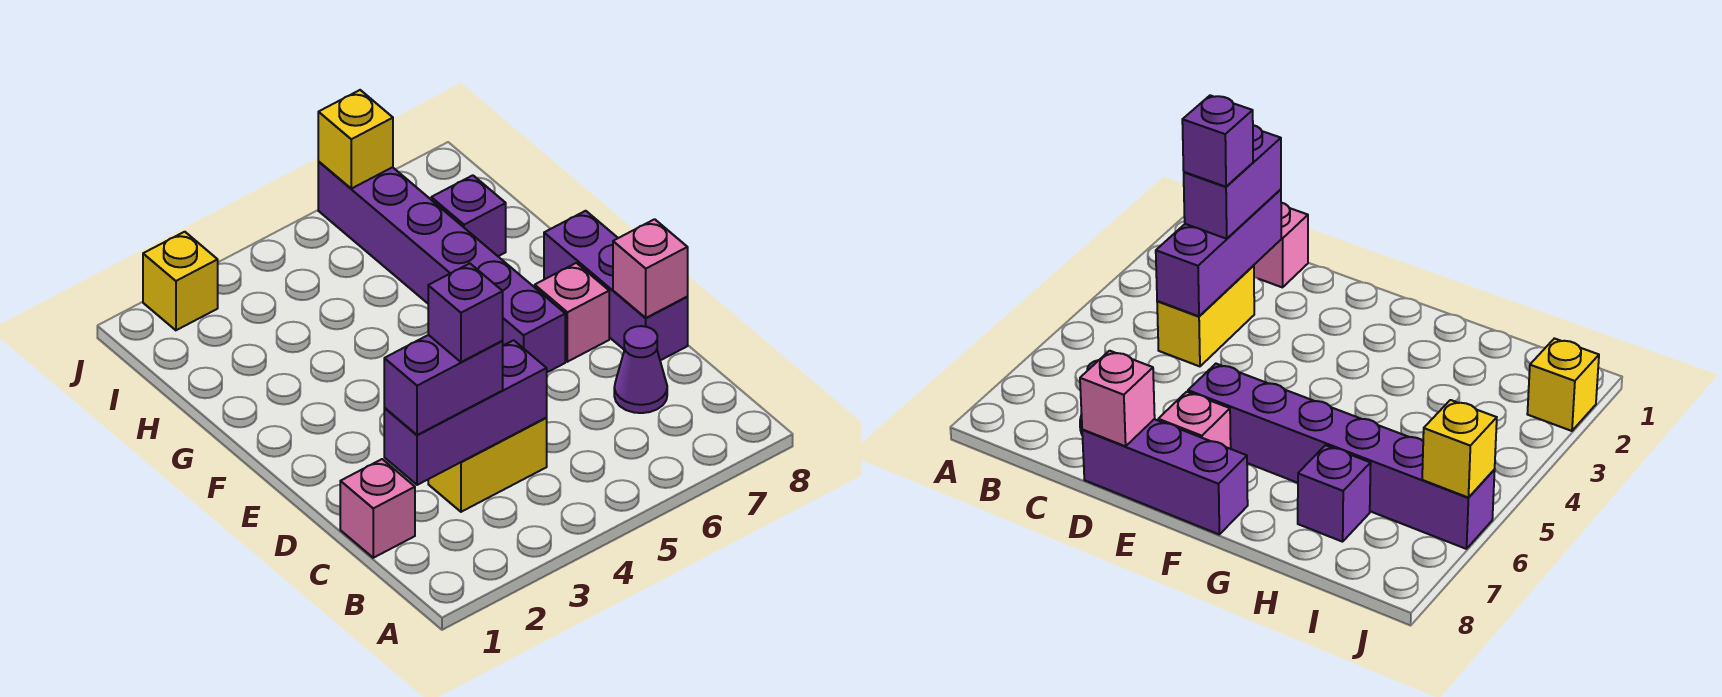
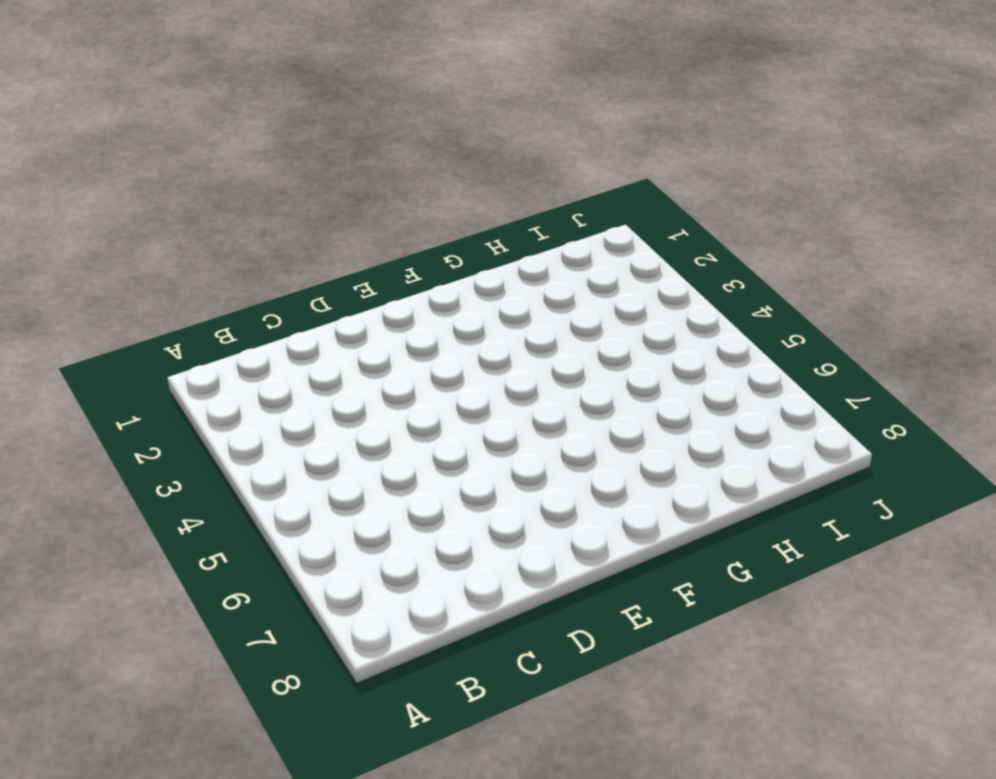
none -> pink brick C1 level 1
none -> yellow brick C3:C4 level 1
none -> purple cone C7 level 1

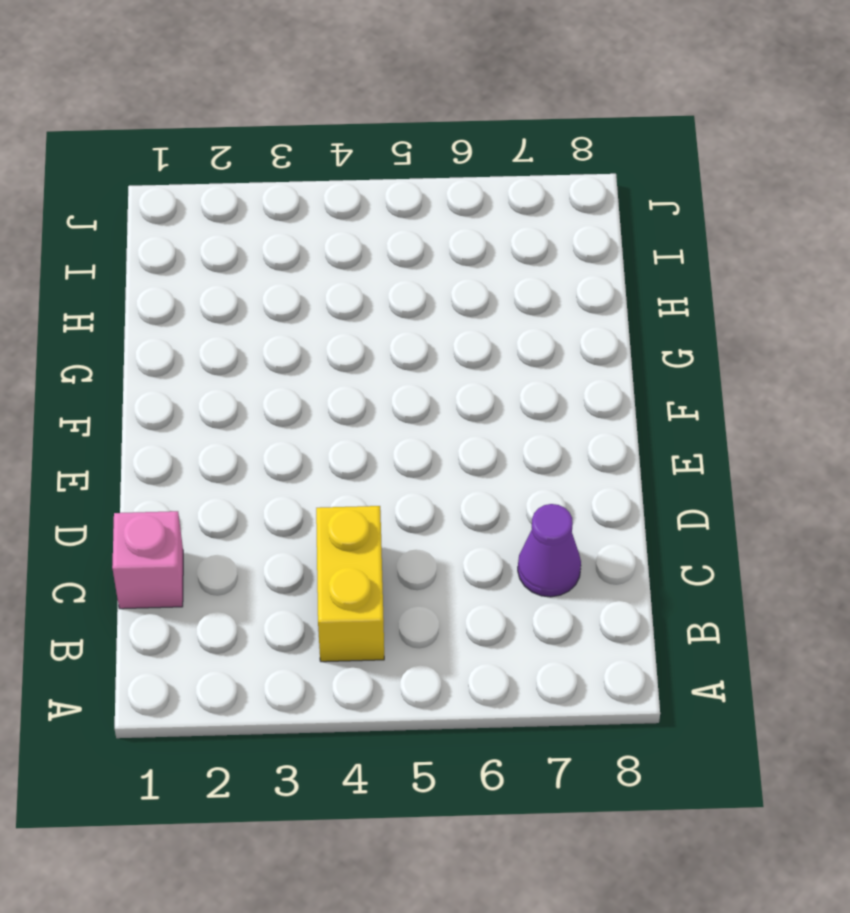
yellow brick B4:C4 level 1 -> yellow brick C3:C4 level 1
none -> purple brick D8:F8 level 1
none -> purple brick E6:J6 level 1
none -> pink brick E7 level 1

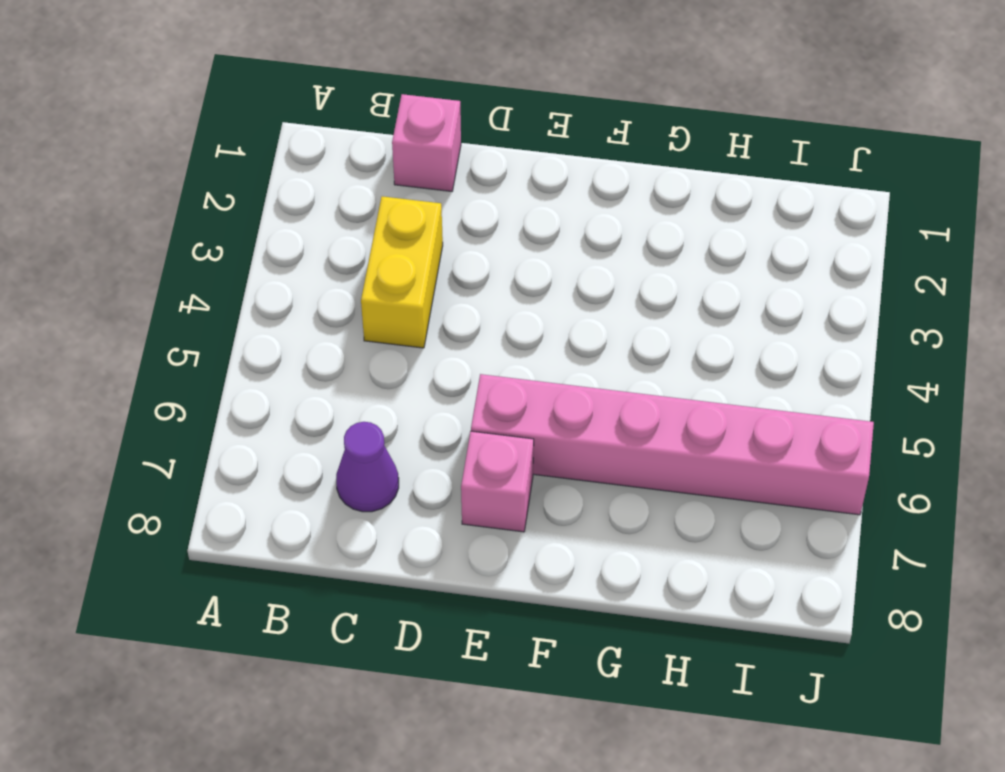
pink brick E6:J6 level 1 -> purple brick E6:J6 level 1
none -> purple brick D8:F8 level 1
none -> purple brick H7 level 1
none -> yellow brick J2 level 1

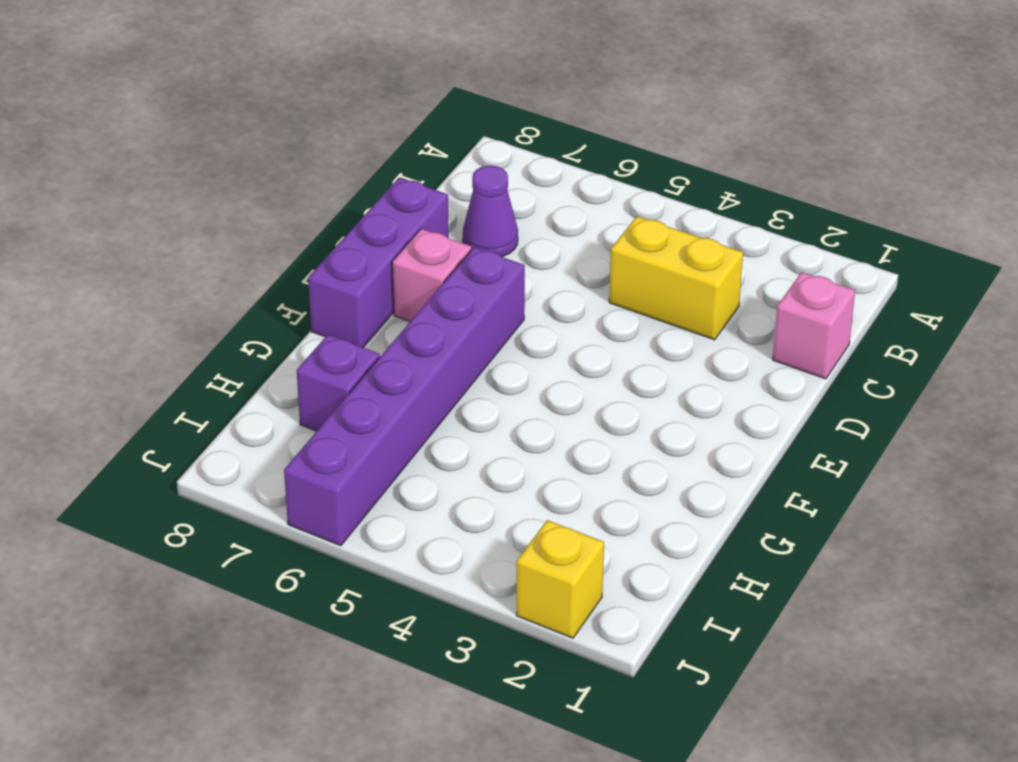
none -> purple brick C2:C4 level 2
none -> pink brick D8 level 2
none -> yellow brick J6 level 2

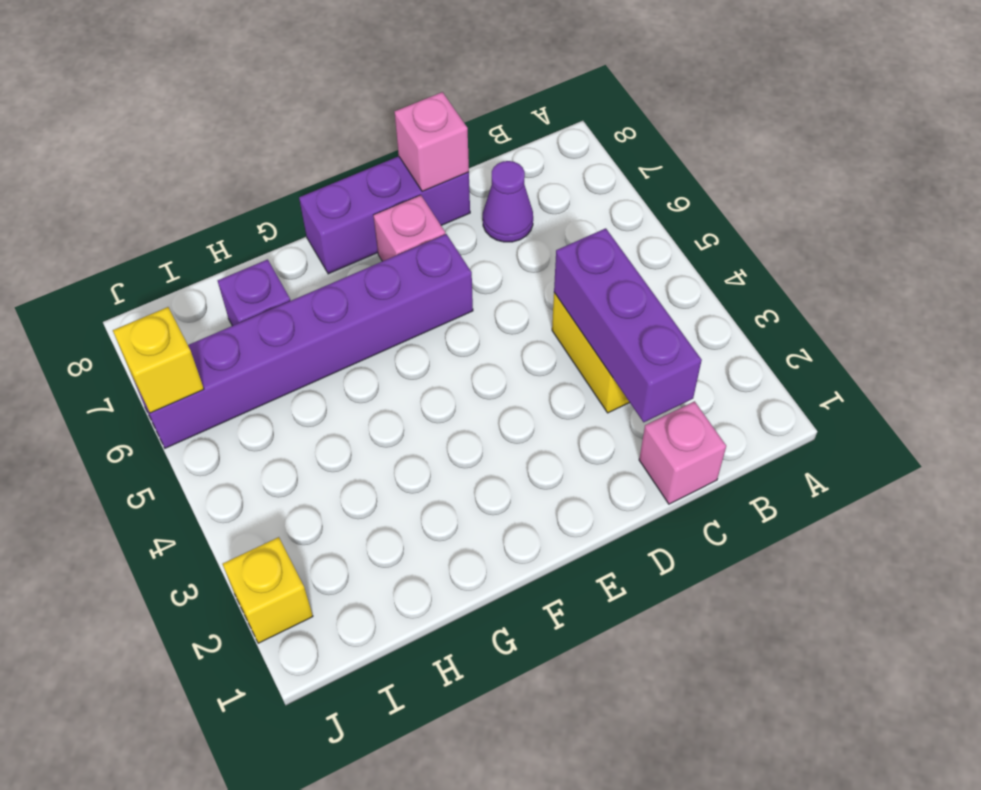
none -> purple brick C2:C3 level 3
none -> purple brick C3 level 4

